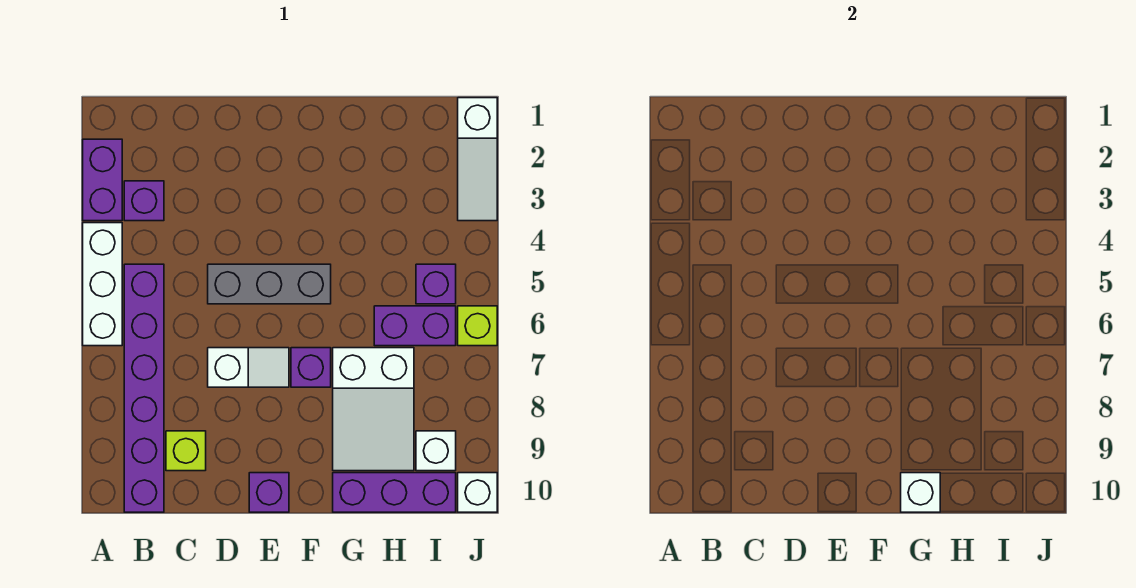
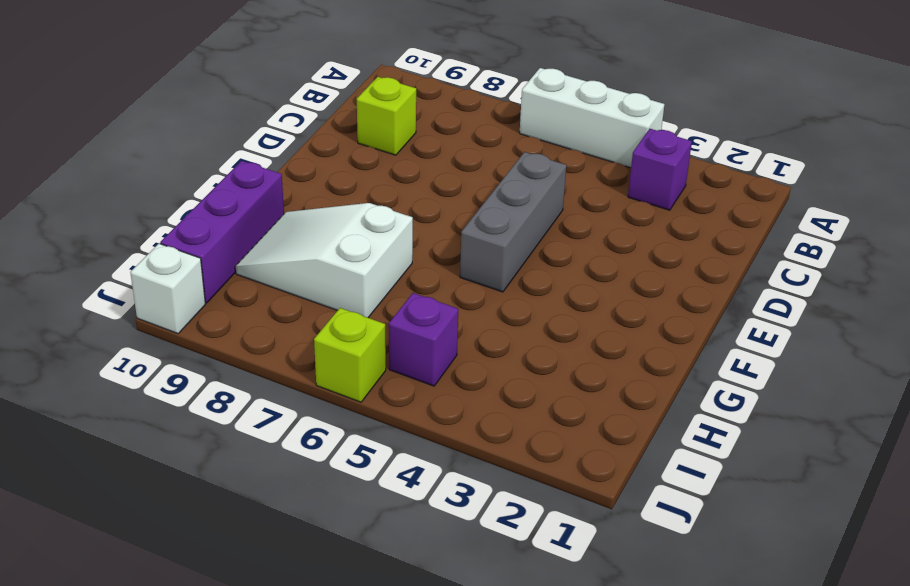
none -> purple brick A2:A3 level 1
none -> purple brick B5:B10 level 1
none -> white slope D7:E7 level 1 top D

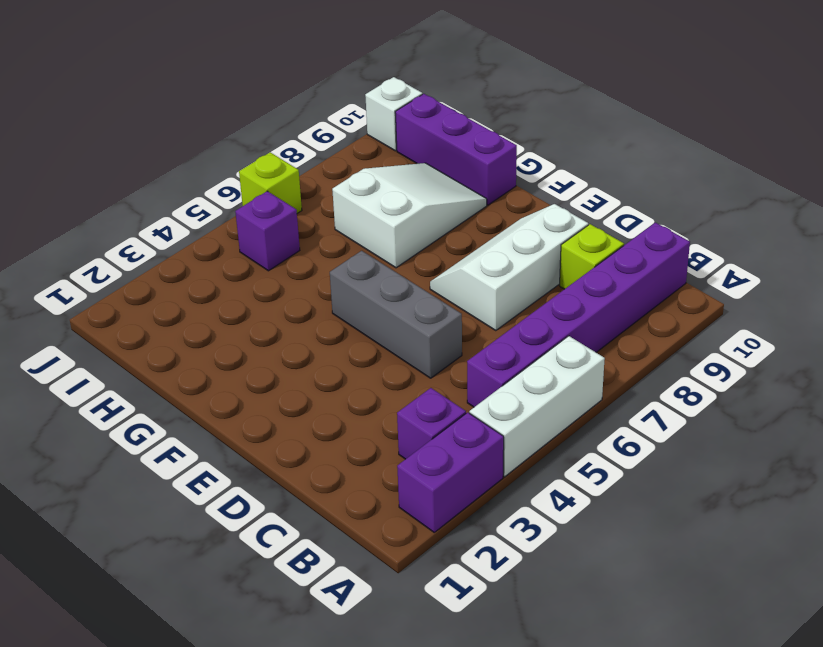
white slope D7:E9 level 1 top D -> white slope D7:E7 level 1 top D
none -> purple brick E10 level 1
none -> purple brick F7 level 1
none -> purple brick H6:I6 level 1

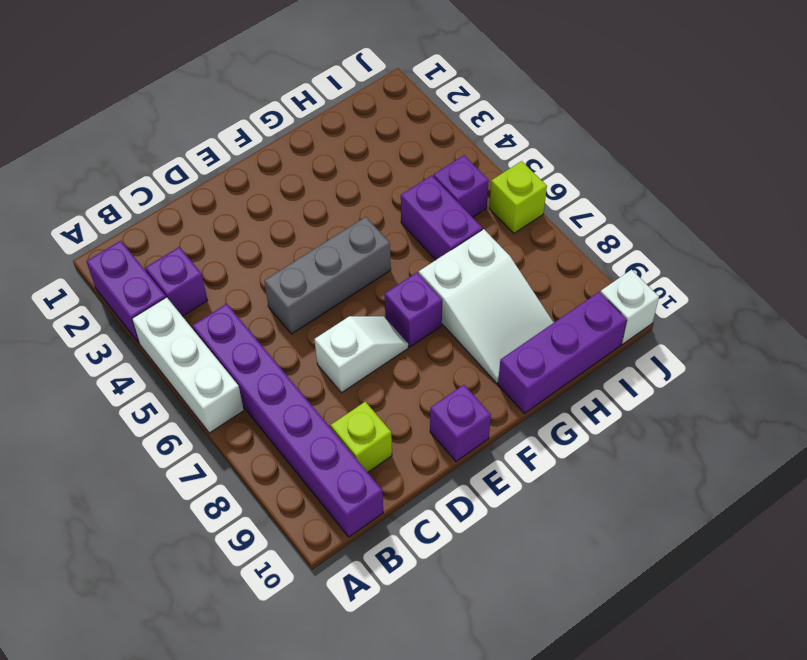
purple brick H5:H6 level 1 -> purple brick H6:I6 level 1
none -> white brick I9 level 1
none -> white slope J1:J3 level 1 top 1
none -> white brick G10 level 2

